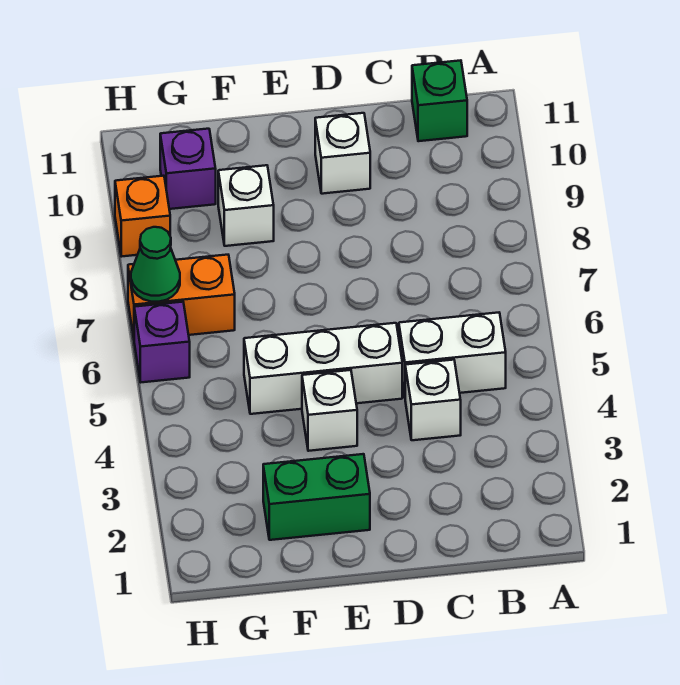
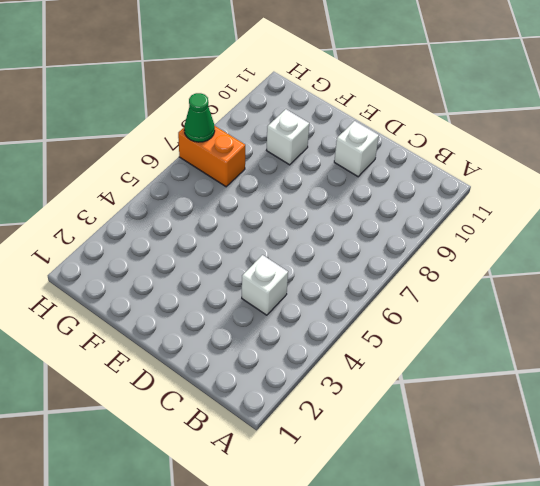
none -> white brick B5:C5 level 1
none -> green brick B11 level 1
none -> white brick D5:F5 level 1

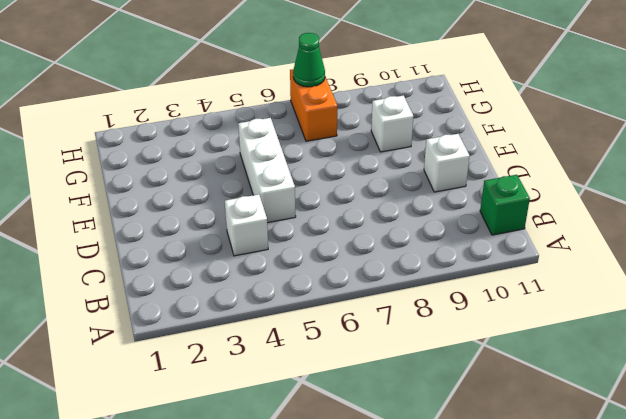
none -> white brick B5:C5 level 1
none -> green brick E2:F2 level 1
none -> white brick E4 level 1

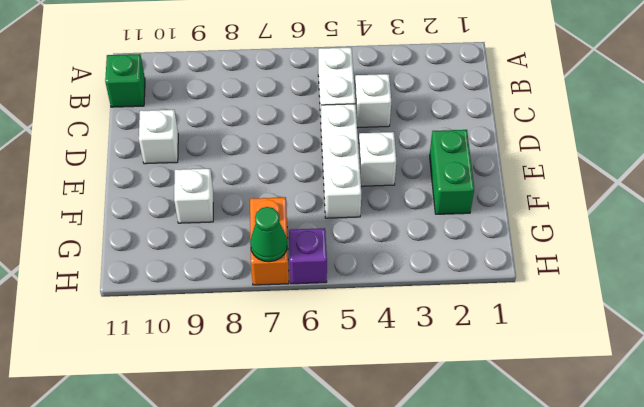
none -> purple brick G10 level 1
none -> orange brick H9 level 1

